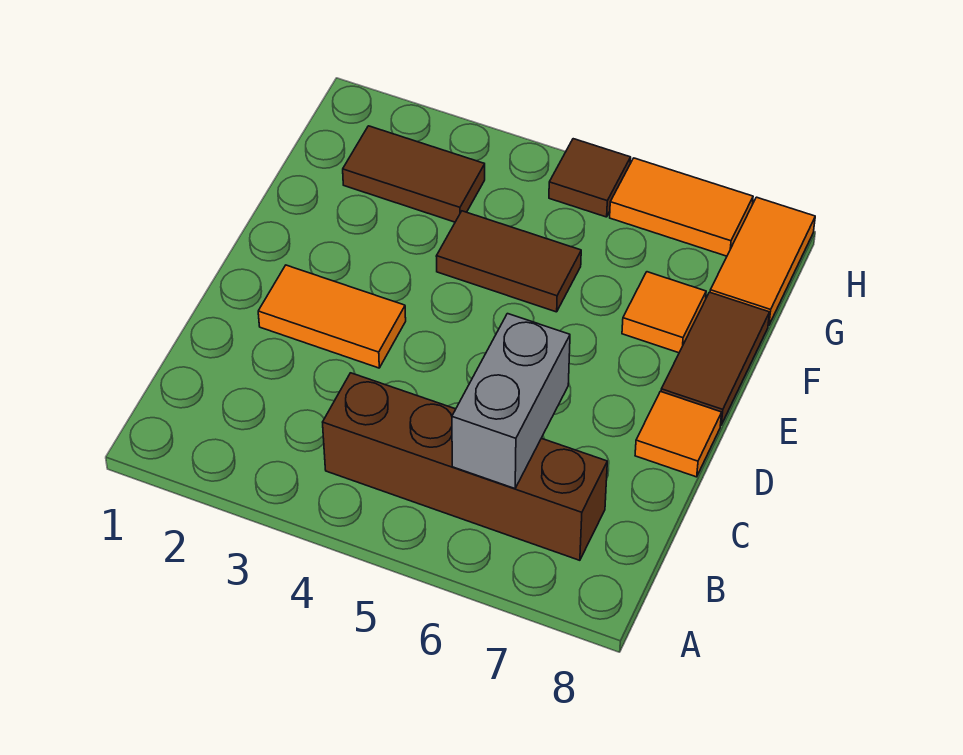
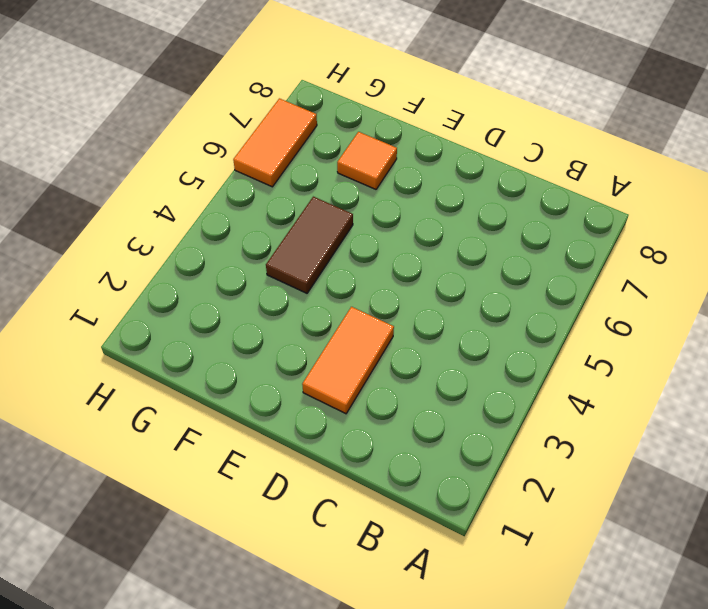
none -> brown brick B4:B7 level 1
none -> orange tile D8 level 1

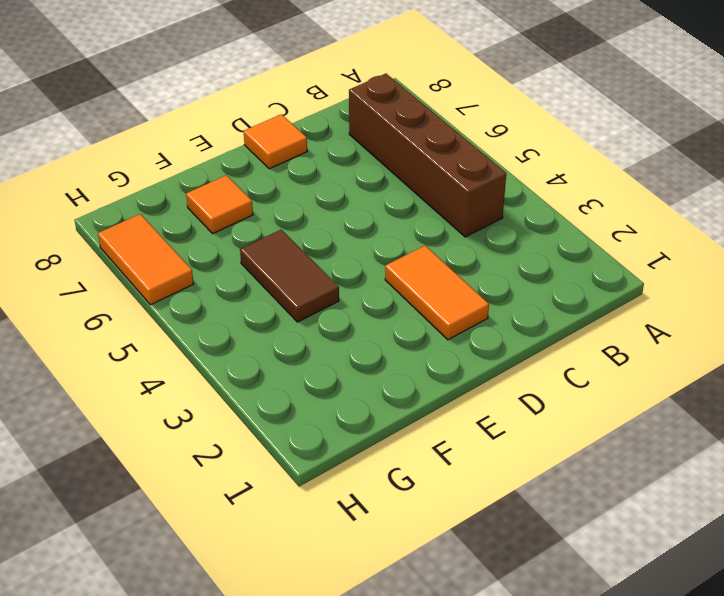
none -> brown tile E8:F8 level 1
none -> brown tile G2:G3 level 1

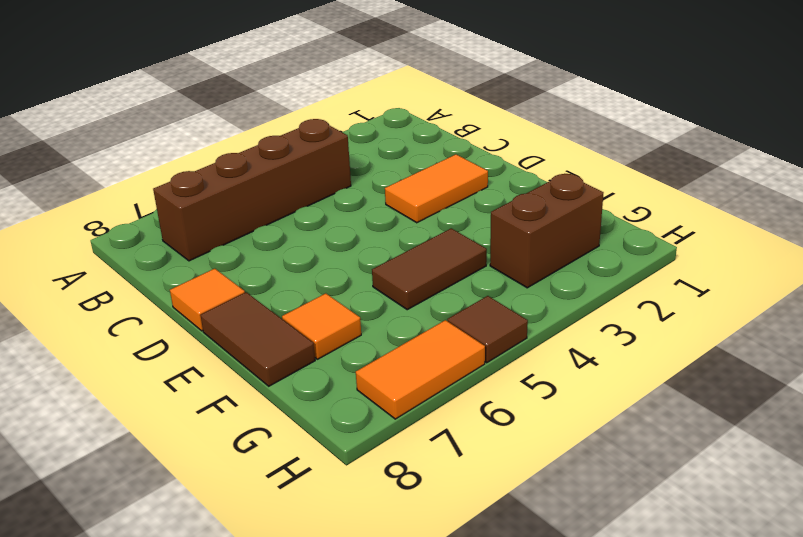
brown brick G2:G3 level 1 -> brown tile G2:G3 level 1
none -> orange tile G8:H8 level 1
none -> grey brick B6:C6 level 2

